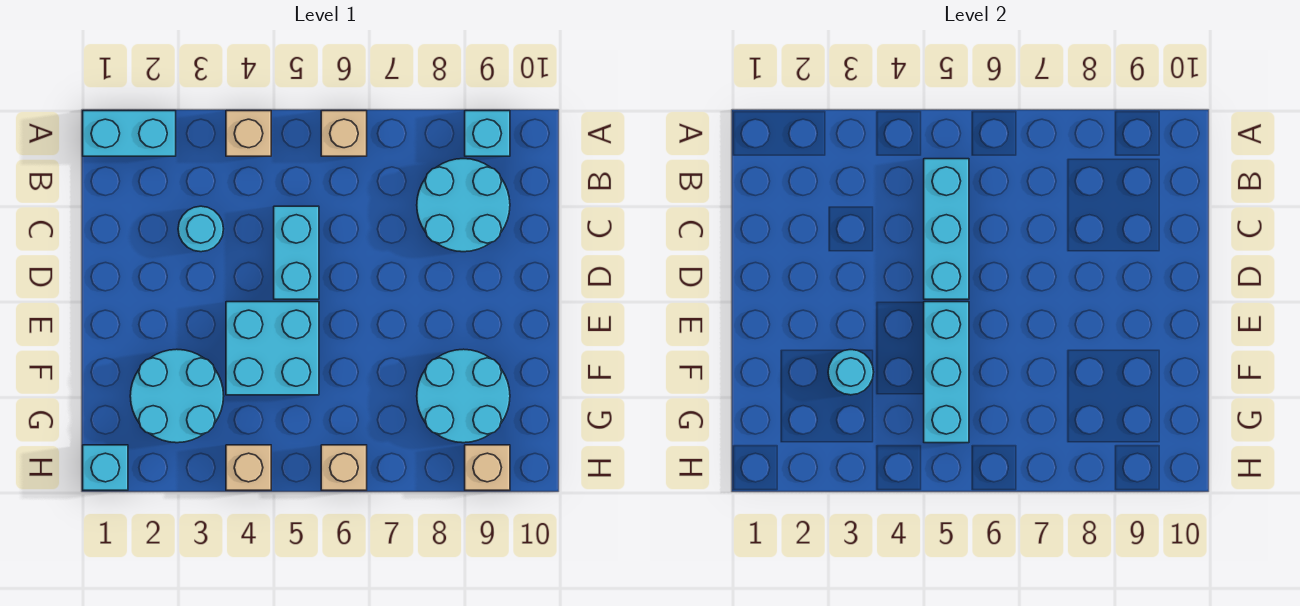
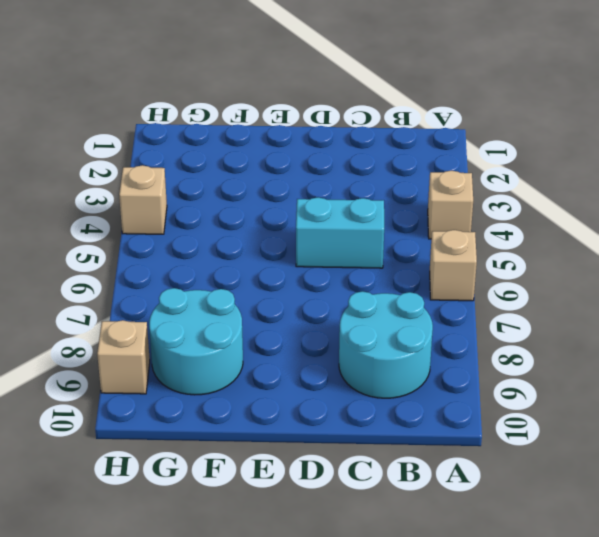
none -> cyan brick A1:A2 level 1
none -> cyan brick A9 level 1
none -> cyan round brick C3 level 1

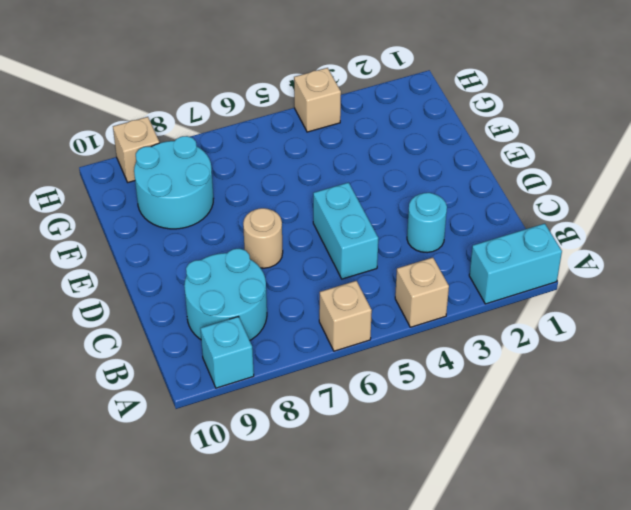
tan round brick D7 level 1 -> none
none -> cyan brick E4:F5 level 1
none -> cyan round brick F2:G3 level 1
none -> cyan brick H1 level 1

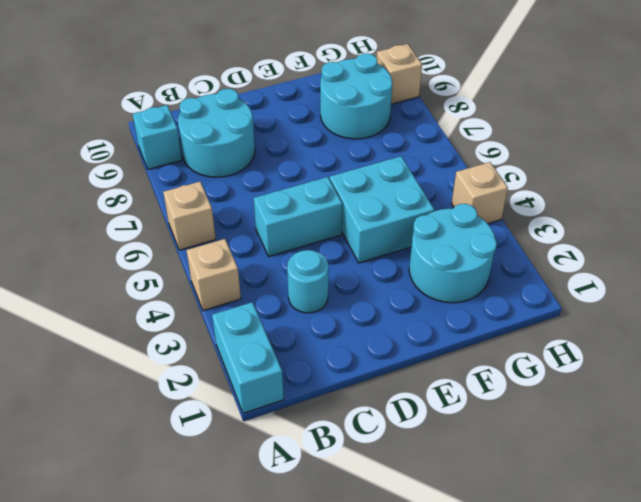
none -> cyan brick H1 level 1
none -> tan brick H6 level 1
none -> cyan brick B5:D5 level 2

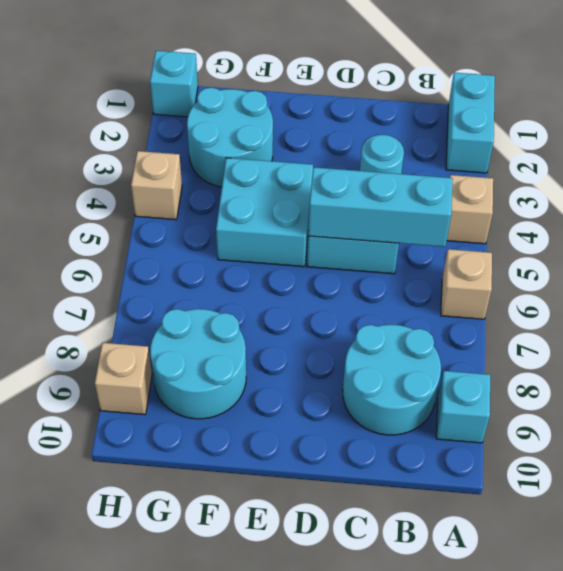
none -> tan brick H6 level 1
none -> cyan brick E5:G5 level 2
none -> cyan round brick F3 level 2

